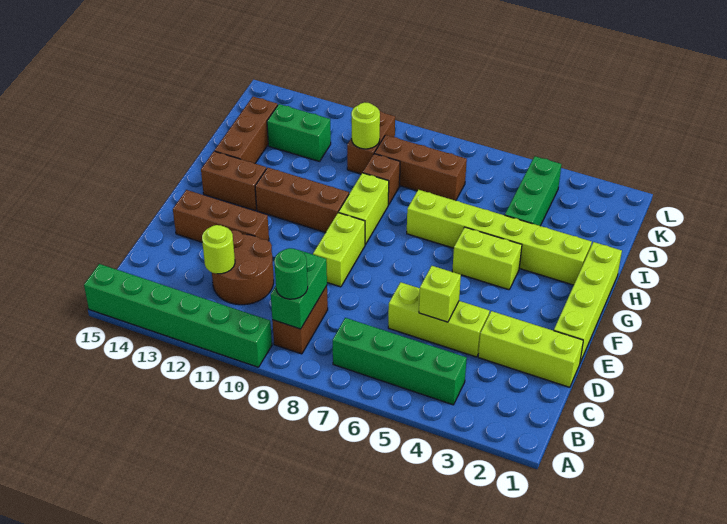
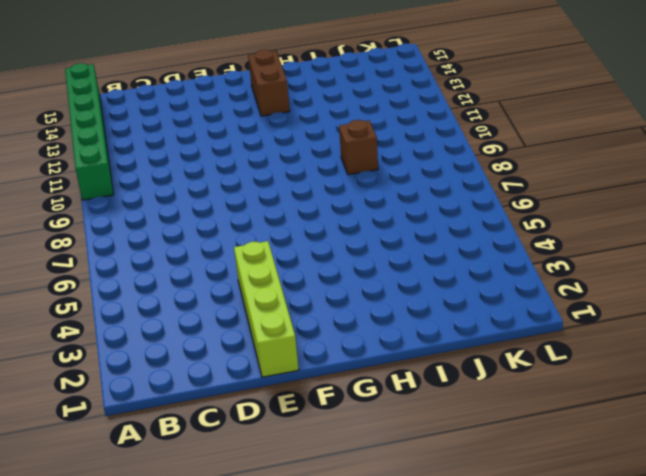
lime brick E1:E4 level 1 -> lime brick E1:H1 level 1
none -> green brick B4:B7 level 1
none -> brown brick B9:C9 level 1
none -> brown round brick C11:D12 level 1

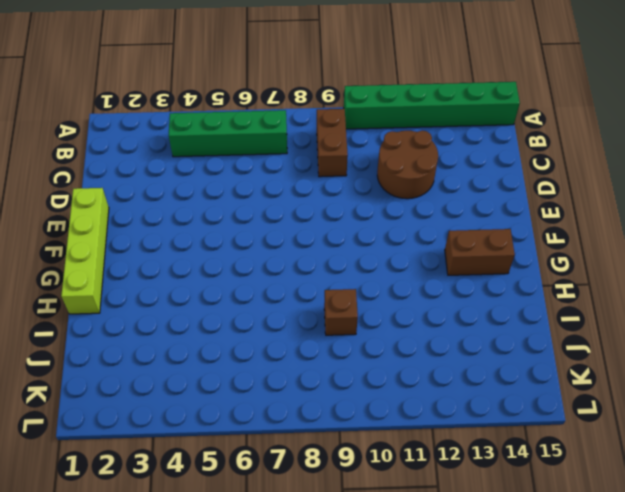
none -> lime brick D1:D3 level 1
none -> lime brick D4:D6 level 1
none -> lime brick E9:F9 level 1

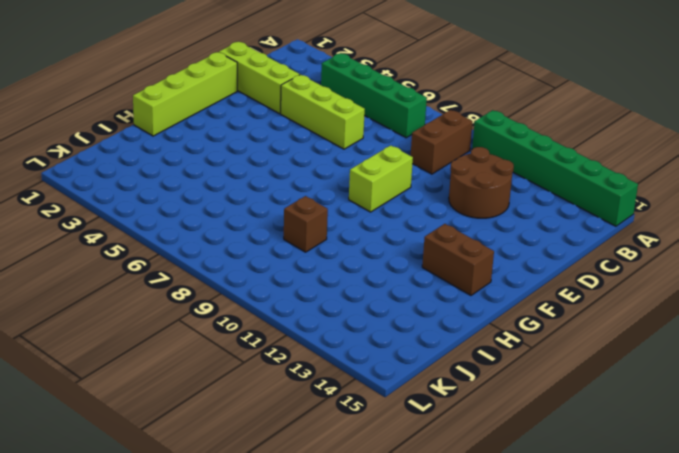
none -> brown brick E12:E14 level 1
none -> lime brick G4:G5 level 1
none -> lime brick G9:H9 level 1

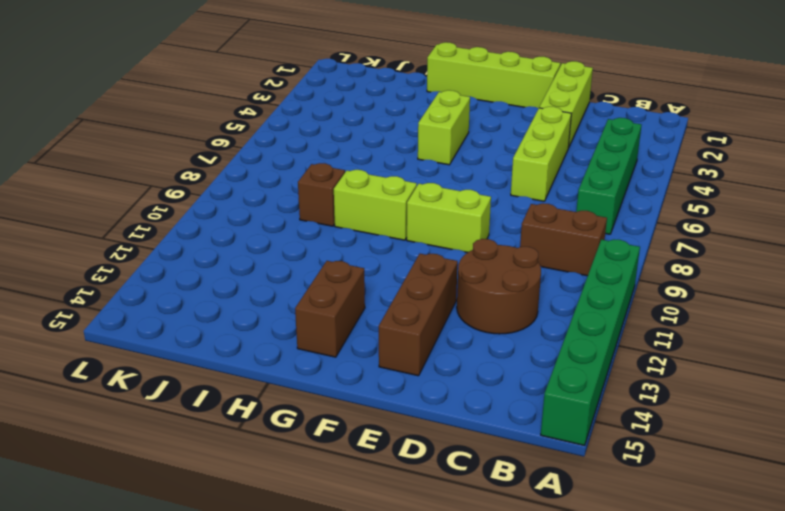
none -> brown brick G10:G12 level 1
none -> lime brick H2:H7 level 1
none -> brown brick H14:J14 level 1

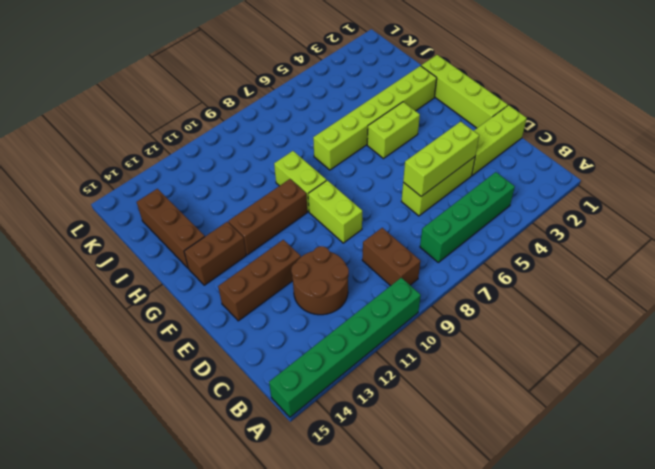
lime brick D4:D6 level 2 -> lime brick D5 level 2
none -> green brick I4:K4 level 1
none -> brown brick I9 level 1
none -> brown brick J7:J9 level 1

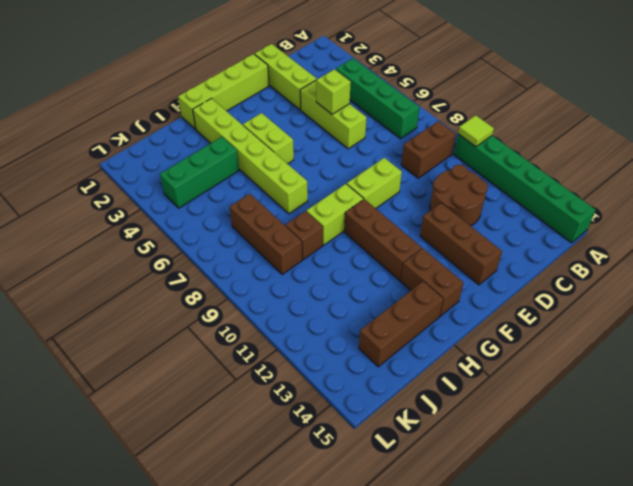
lime tile A10 level 2 -> none
none -> brown brick J10:K10 level 1
none -> green brick J12:J13 level 1
none -> green brick B9:C9 level 2

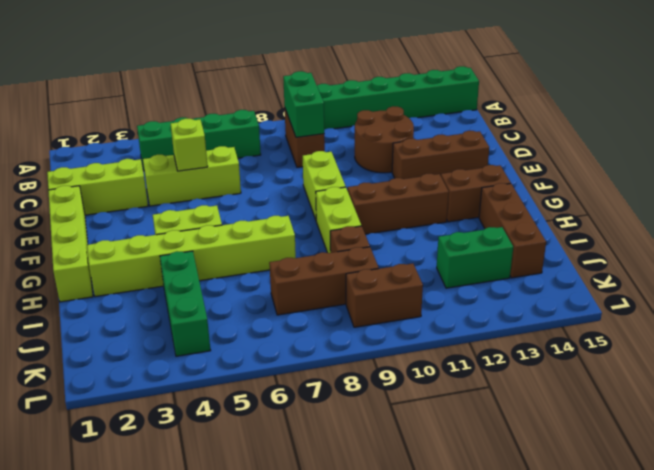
brown brick K9:K10 level 1 -> brown brick J10:K10 level 1
none -> lime round brick C12 level 2
none -> lime round brick J10 level 2
none -> green round brick B9 level 3

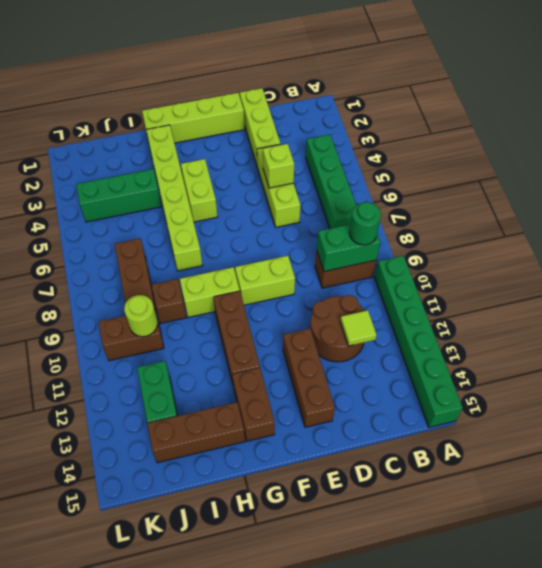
lime tile C12 level 2 -> lime round brick C12 level 2

